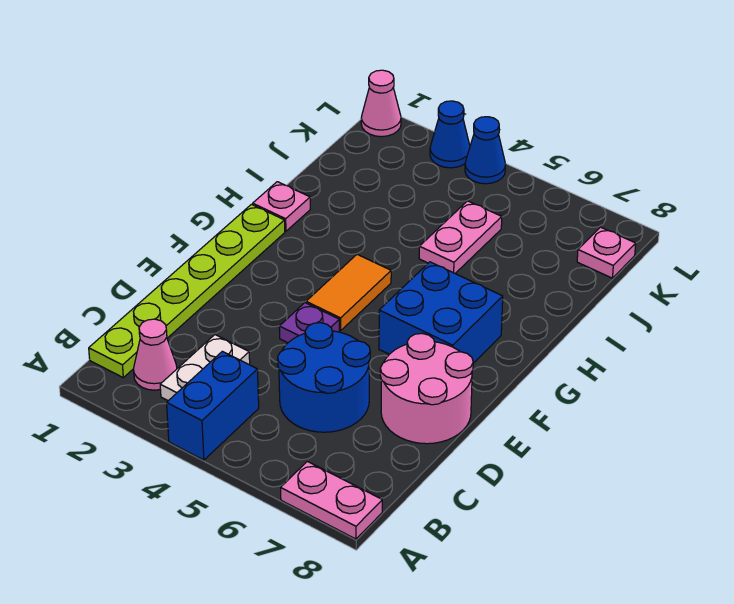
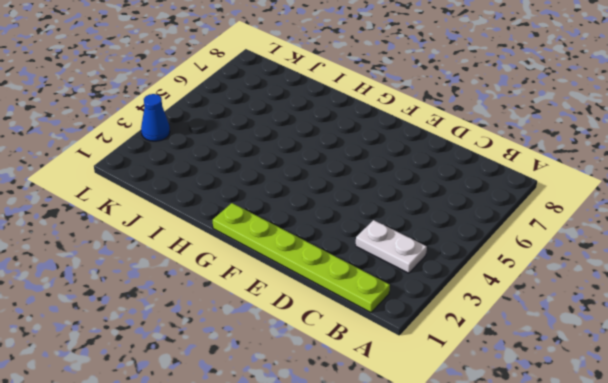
none -> blue brick A4:B4 level 1
none -> pink plate A7:A8 level 1
none -> pink cone B2 level 1

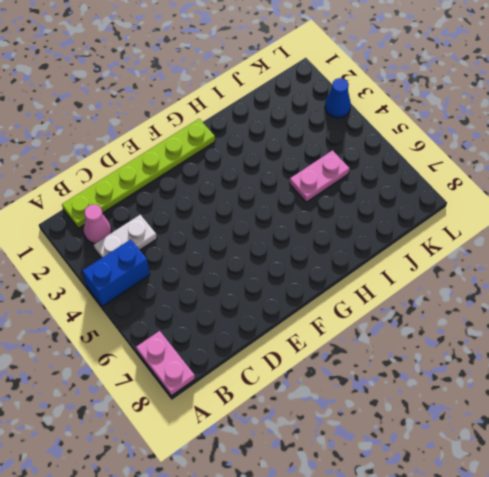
none -> blue round brick C5:D6 level 1
none -> pink round brick D7:E8 level 1
none -> purple plate E4 level 1

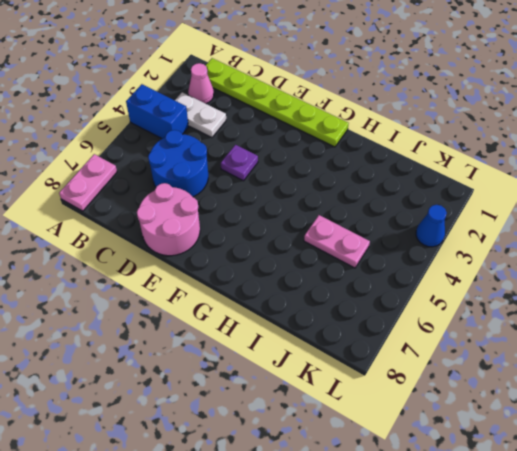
none -> orange tile F4:G4 level 1
none -> blue brick F6:G7 level 1
none -> pink plate H1 level 1

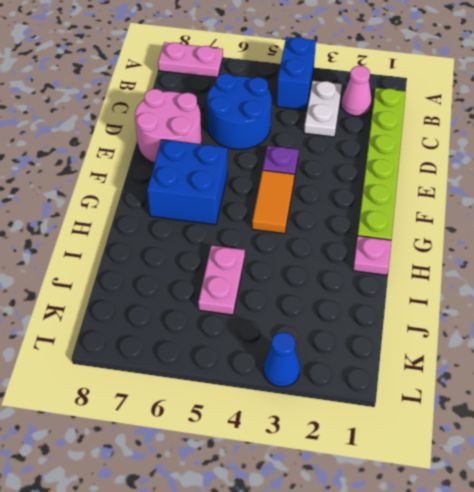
none -> pink plate K8 level 1
none -> pink cone L1 level 1
none -> blue cone L4 level 1

